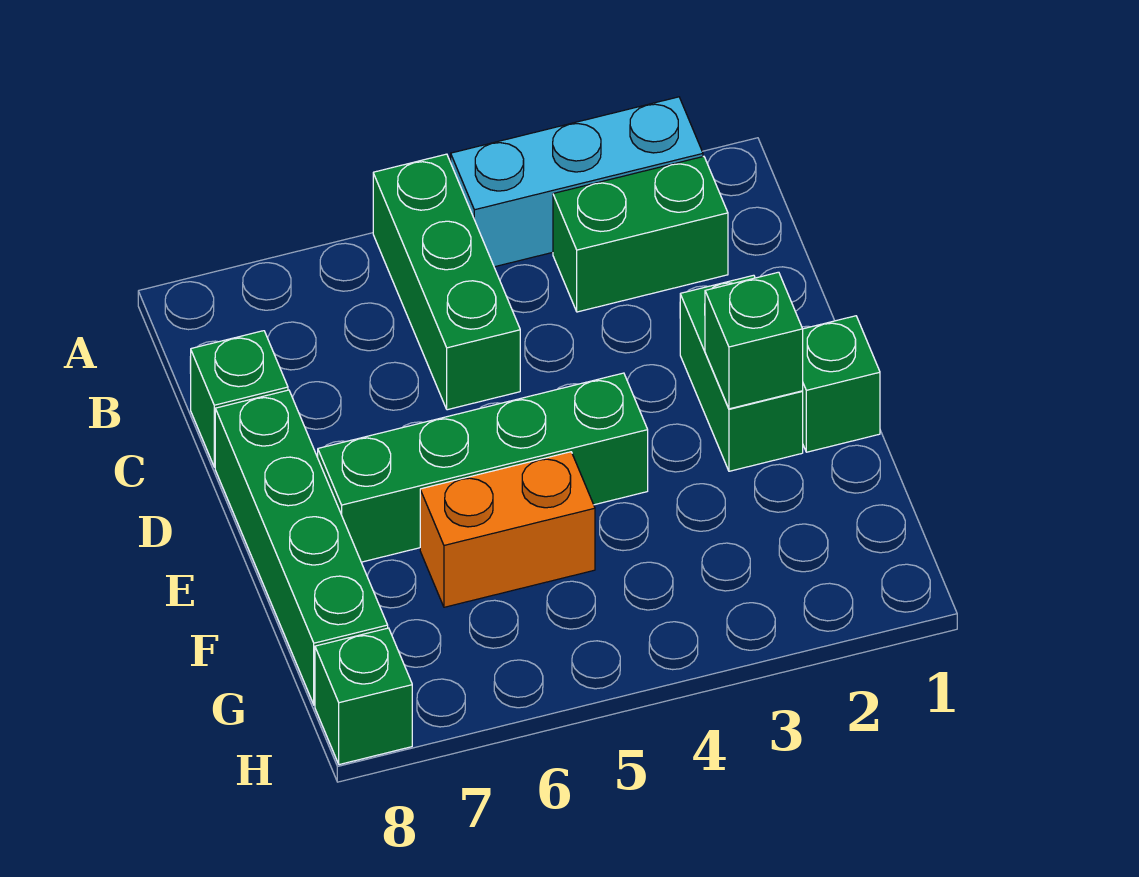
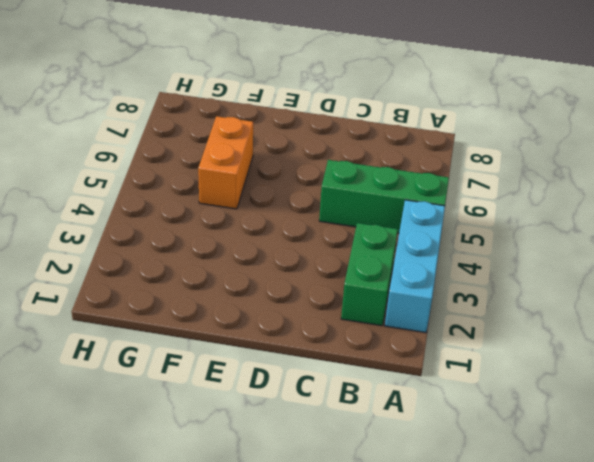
none -> green brick C8 level 1
none -> green brick D2:E2 level 1

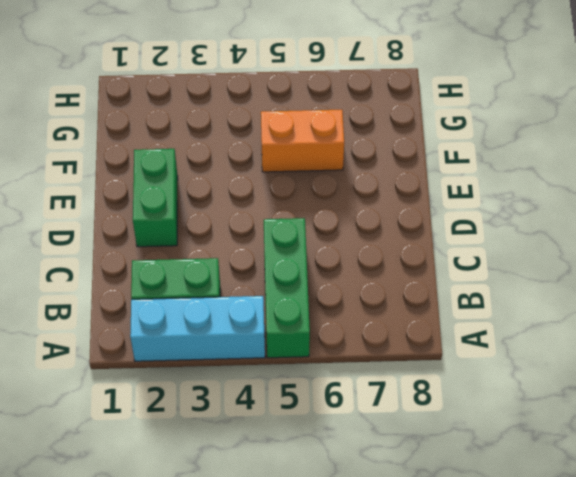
none -> green brick C8 level 1
none -> green brick D8:G8 level 1

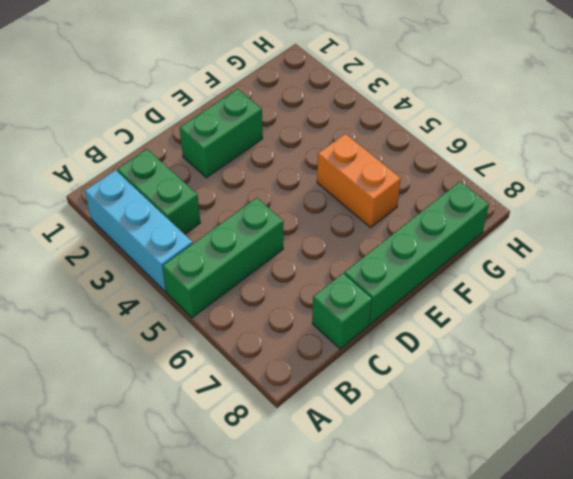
none -> green brick E1 level 1
none -> green brick E4:E7 level 1

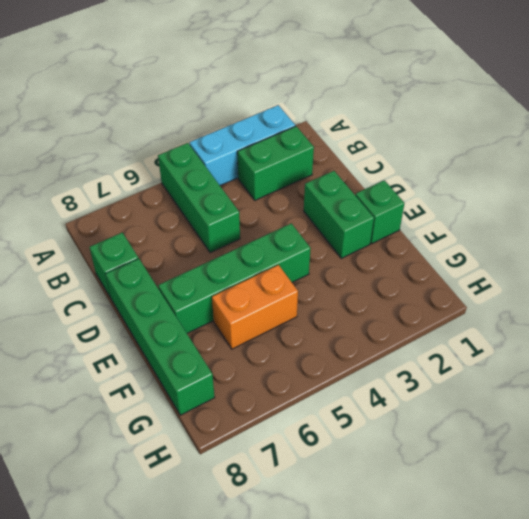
none -> green brick H8 level 1
none -> green brick E2 level 2

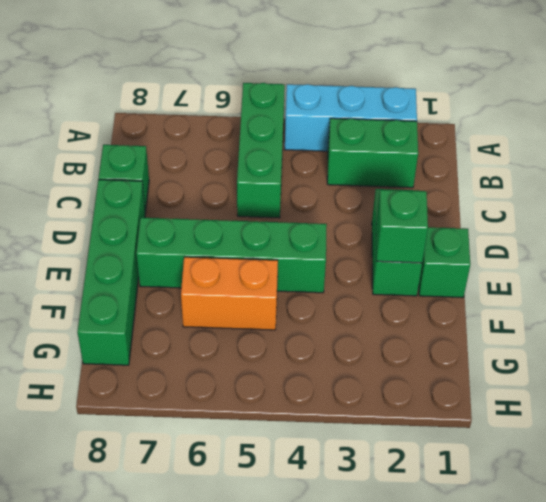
none -> green brick H8 level 1

